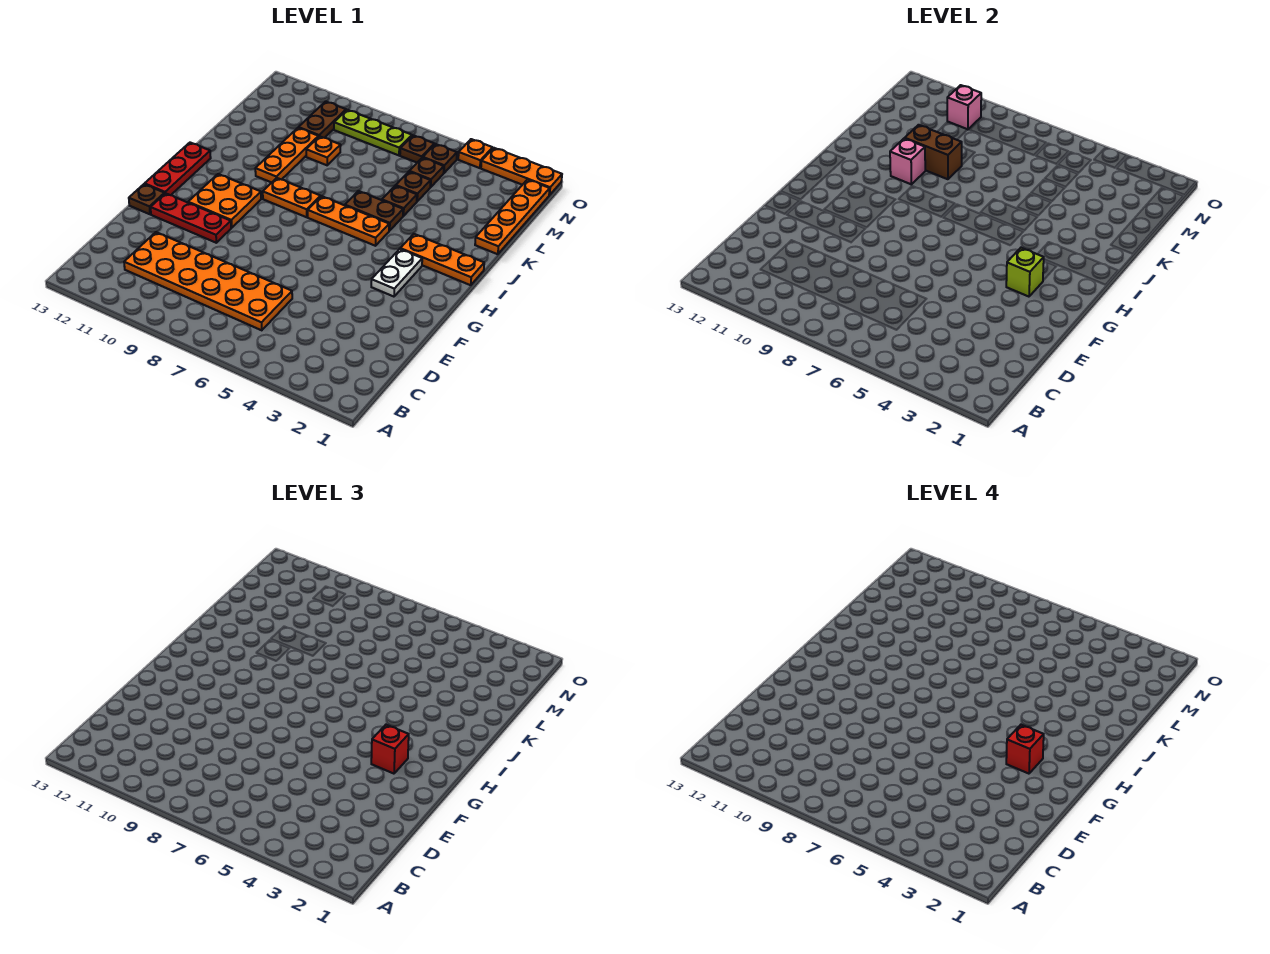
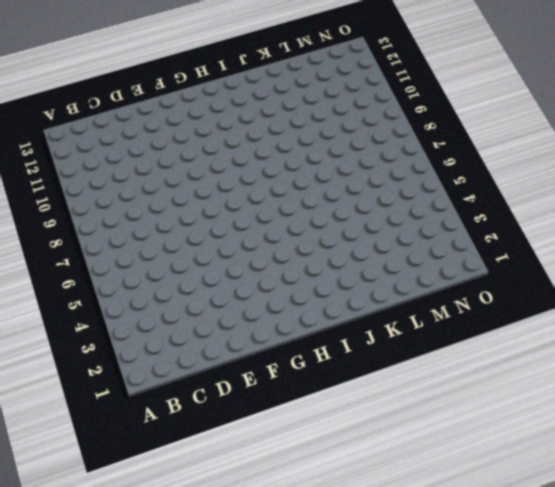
none -> orange plate C6:D11 level 1
none -> red plate F10:F12 level 1
none -> brown plate F13 level 1

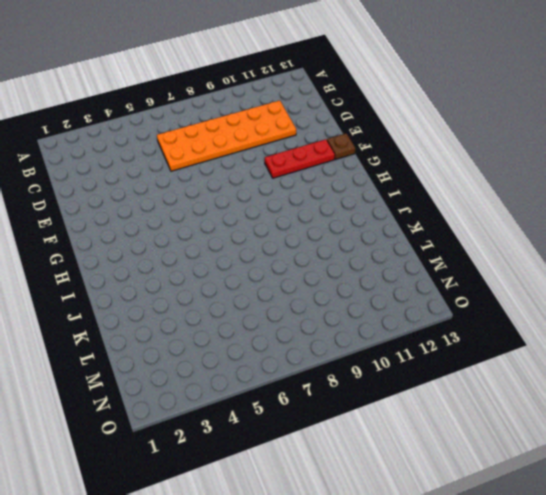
none -> white plate G3:H3 level 1
none -> orange plate G10:H11 level 1
none -> red plate G13:I13 level 1

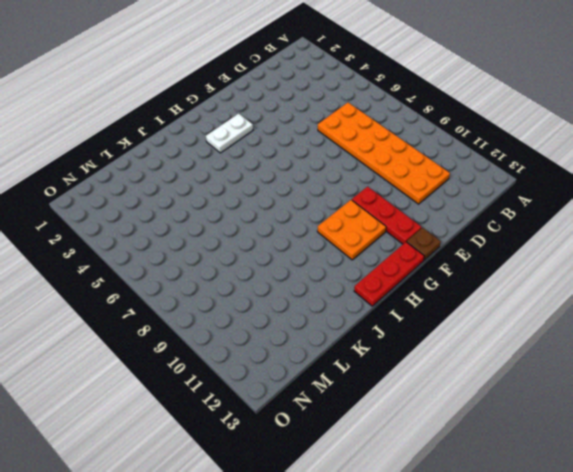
none -> orange plate I1:I3 level 1
none -> orange plate I5:I7 level 1
none -> orange plate I8:I9 level 1

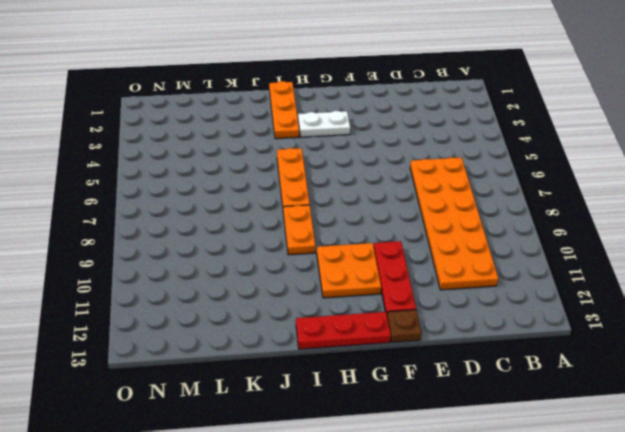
none -> brown plate J5:J6 level 1
none -> orange plate J10:L10 level 1
none -> orange plate K1:N1 level 1

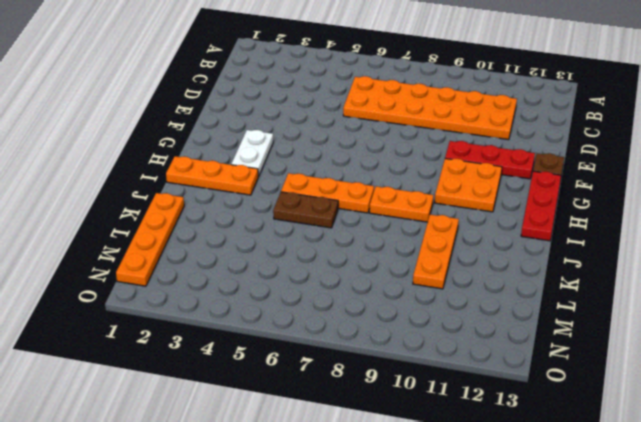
none -> brown plate K5 level 1
none -> brown plate L5 level 1
none -> orange plate L9 level 1

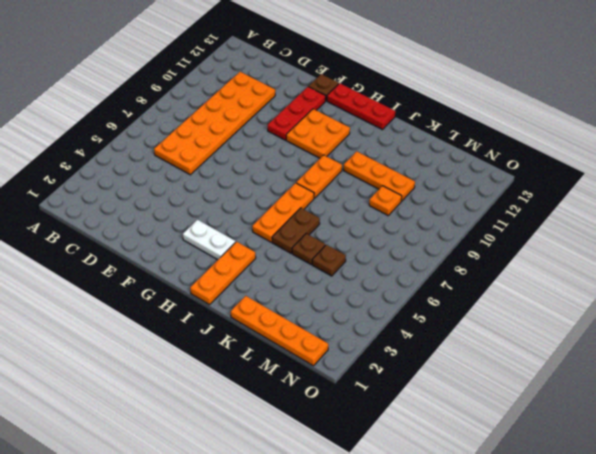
none -> brown plate M5 level 1
none -> brown plate M10:N10 level 1
none -> brown plate N5 level 1

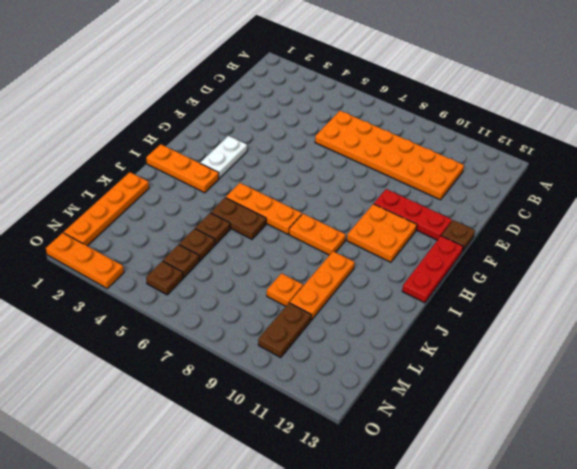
none -> brown plate N6 level 1
none -> lime plate N7:N9 level 1
none -> orange plate O4 level 1

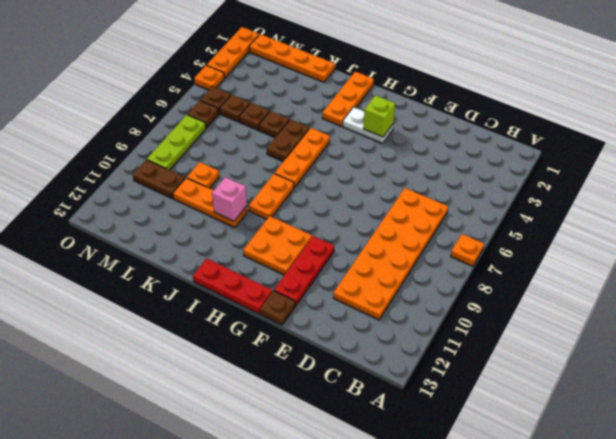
orange plate A7 level 1 -> none
none -> brown brick K9:K10 level 2
none -> pink brick N10 level 2
none -> red brick G3 level 3

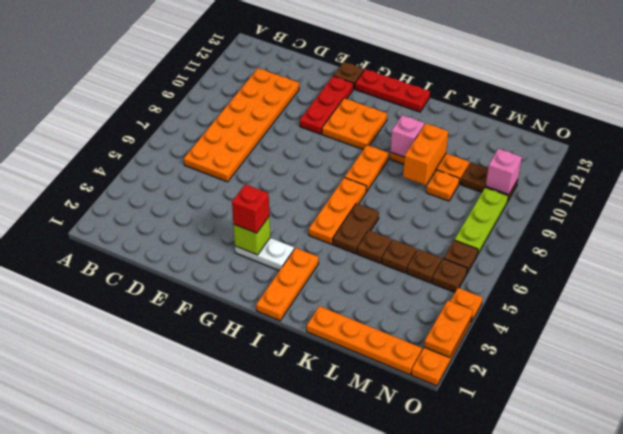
orange brick K9:K10 level 2 -> brown brick K9:K10 level 2
orange plate O2:O3 level 2 -> none
none -> red brick G3 level 4

